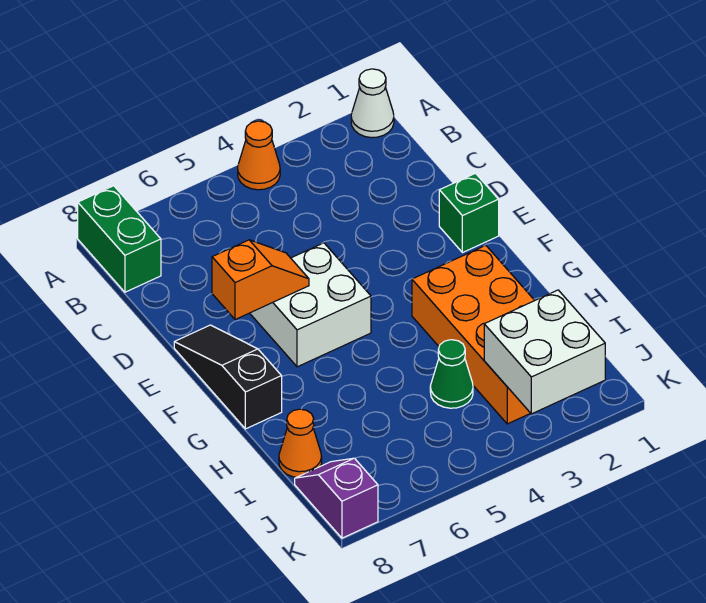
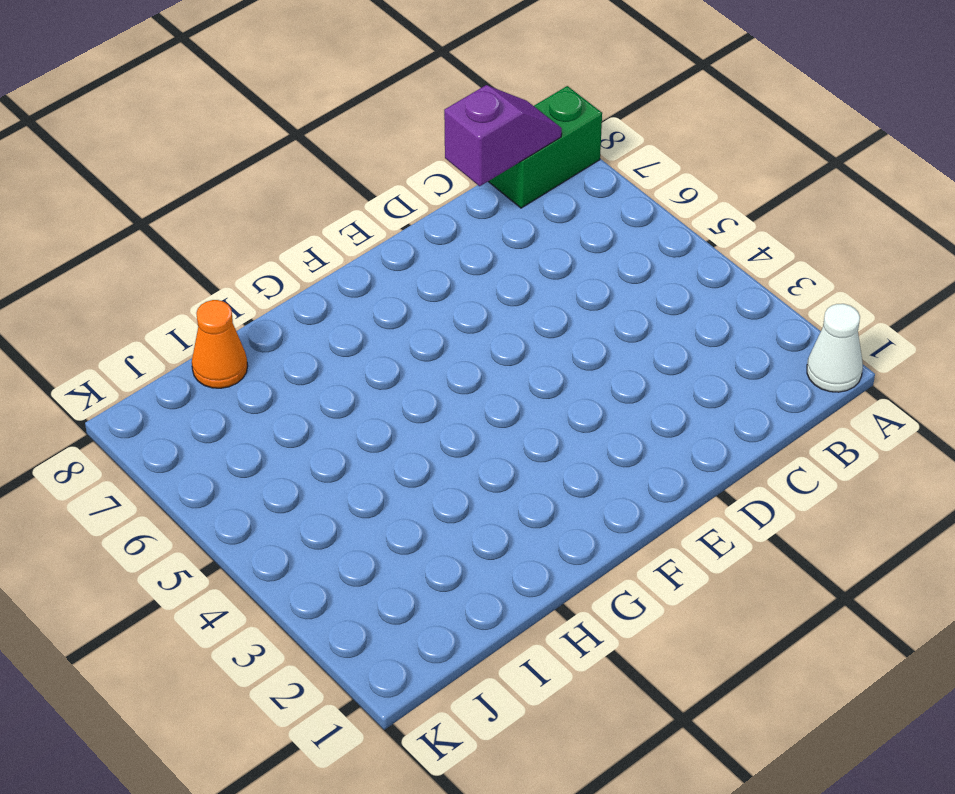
purple slope B8:C8 level 2 top C -> purple slope J8:K8 level 1 top K
none -> orange cone A4 level 1
none -> green brick E1 level 1
none -> white brick E5:F6 level 1

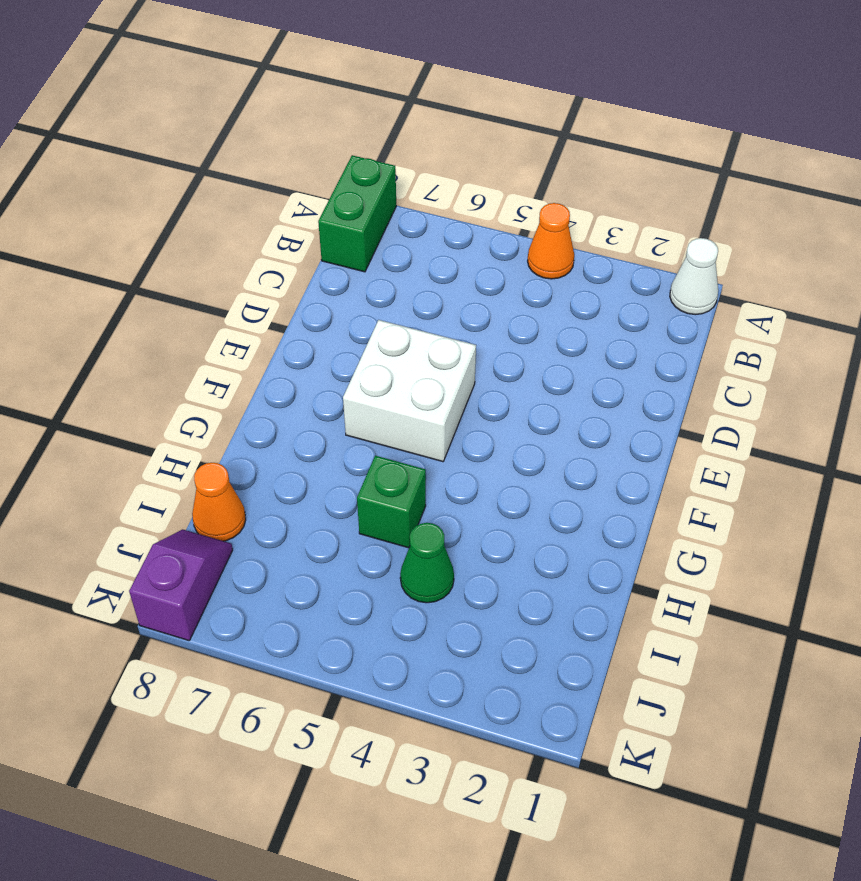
green brick H5 level 1 -> green brick E1 level 1
none -> black slope E8:G8 level 1 top G
none -> orange brick G2:J3 level 1
none -> orange slope E6:E7 level 2 top 7

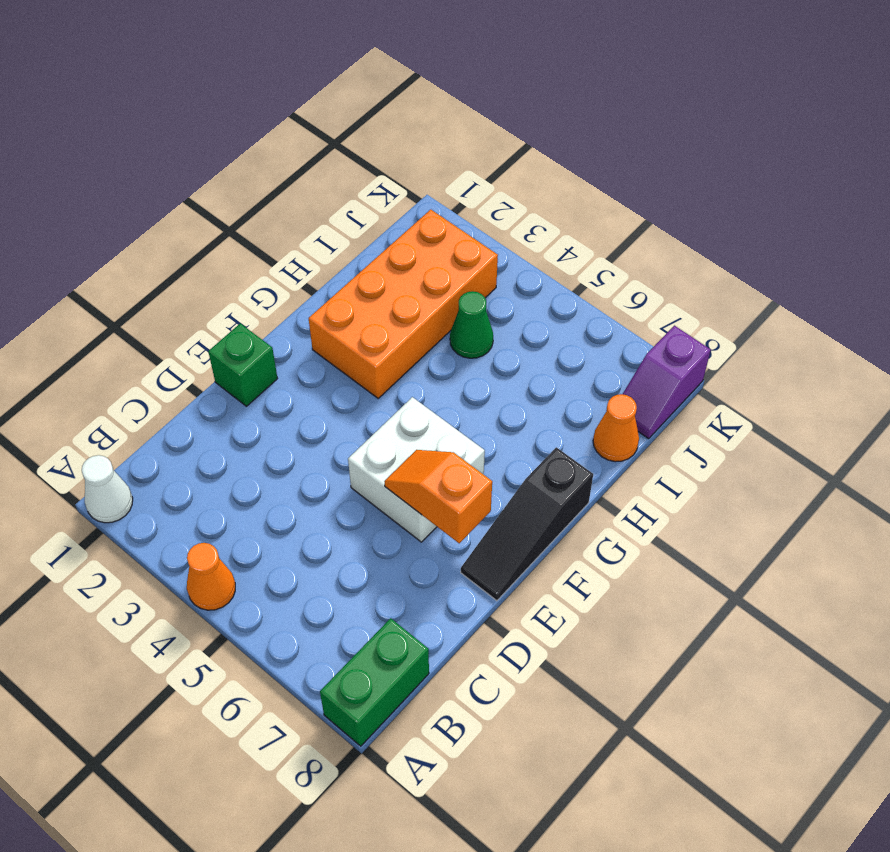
none -> white brick J2:K3 level 2

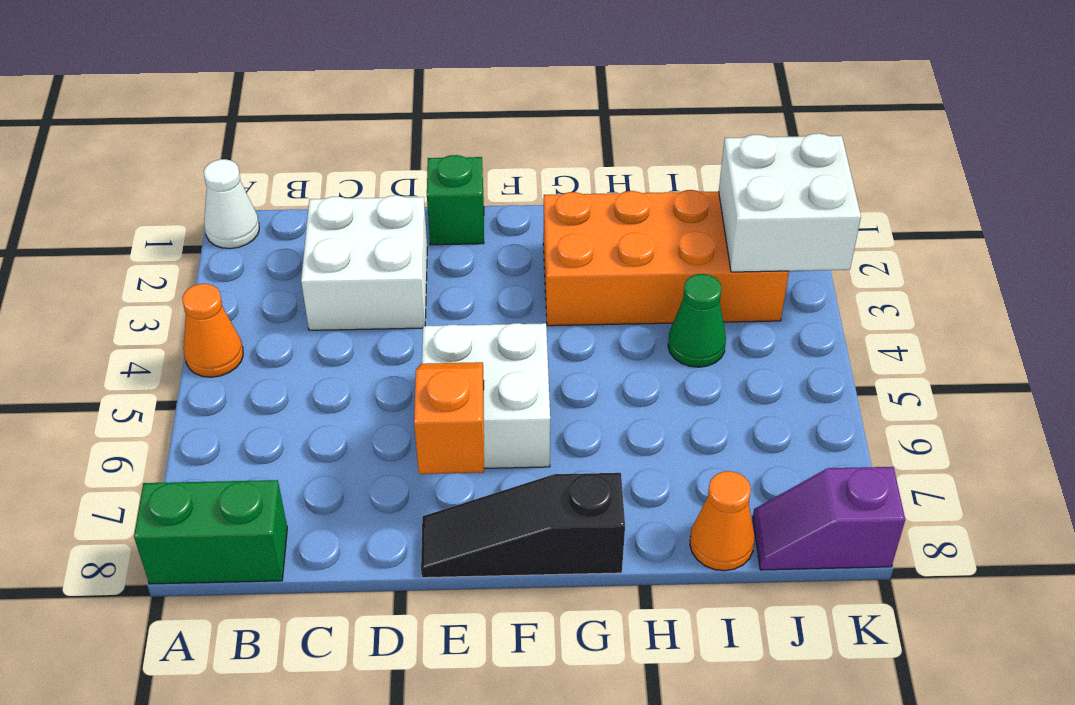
white brick C2:D3 level 1 -> none

